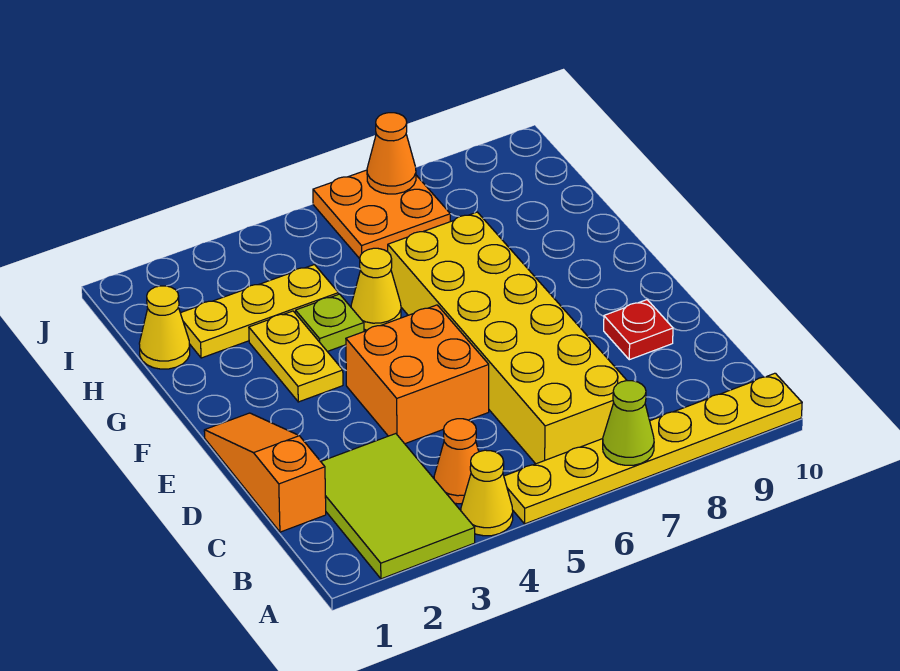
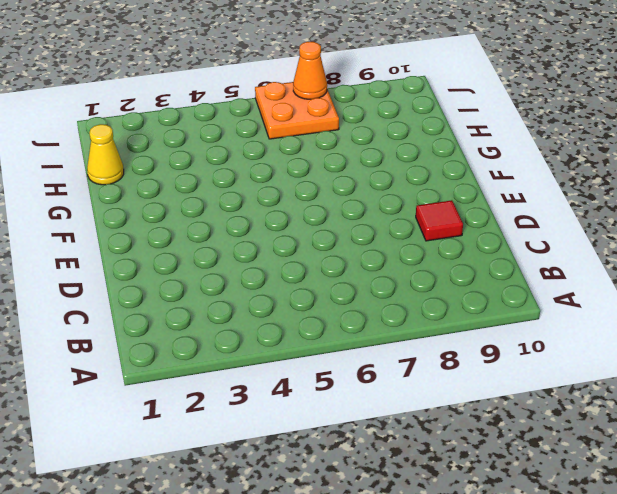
red tile D9 level 1 -> red plate D9 level 1
none -> lime tile A2:C3 level 1
none -> yellow cone A4 level 1
none -> yellow plate A5:A10 level 1

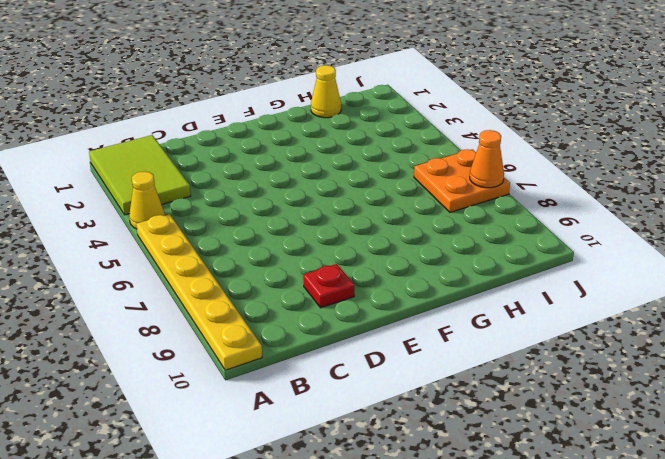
lime tile A1:B3 level 1 -> lime tile A2:C3 level 1
none -> orange cone B4 level 1
none -> yellow brick B6:G7 level 1
none -> orange slope C1:E1 level 1 top C

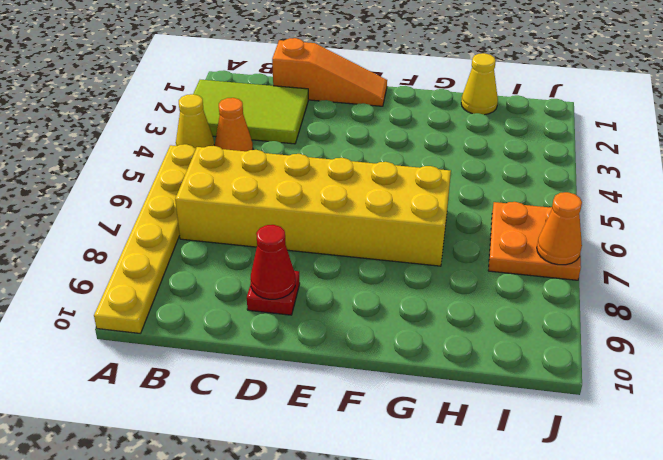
red cone D9 level 2 -> none
none -> orange brick D4:E5 level 1
none -> yellow plate F3:G3 level 1
none -> lime plate G4 level 1

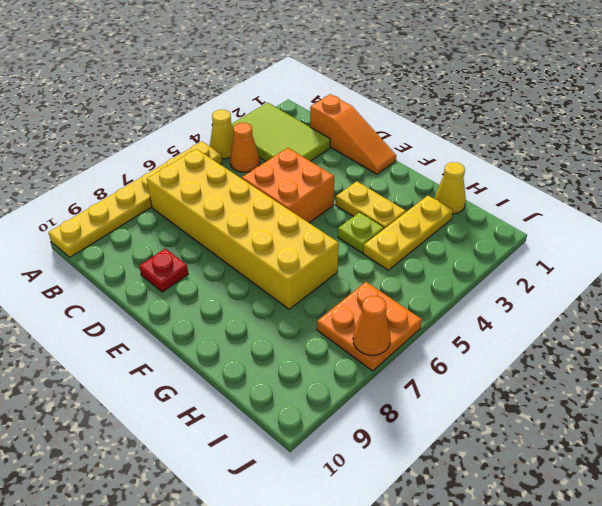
none -> yellow cone G5 level 1
none -> lime cone A7 level 2

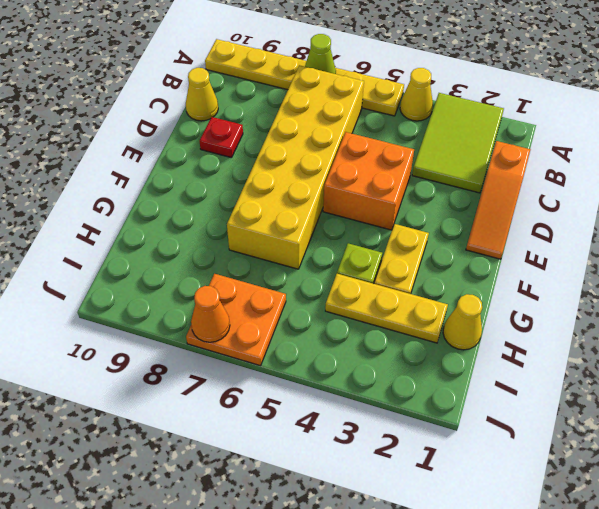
yellow cone C10 level 1 -> yellow cone G5 level 1
none -> orange cone B4 level 1

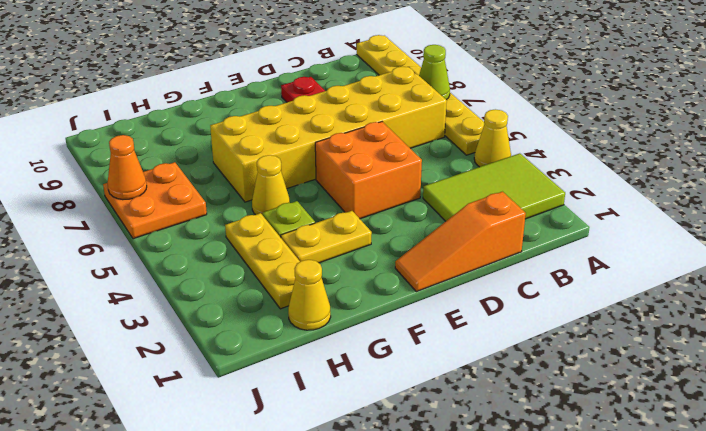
none -> orange cone B4 level 1

